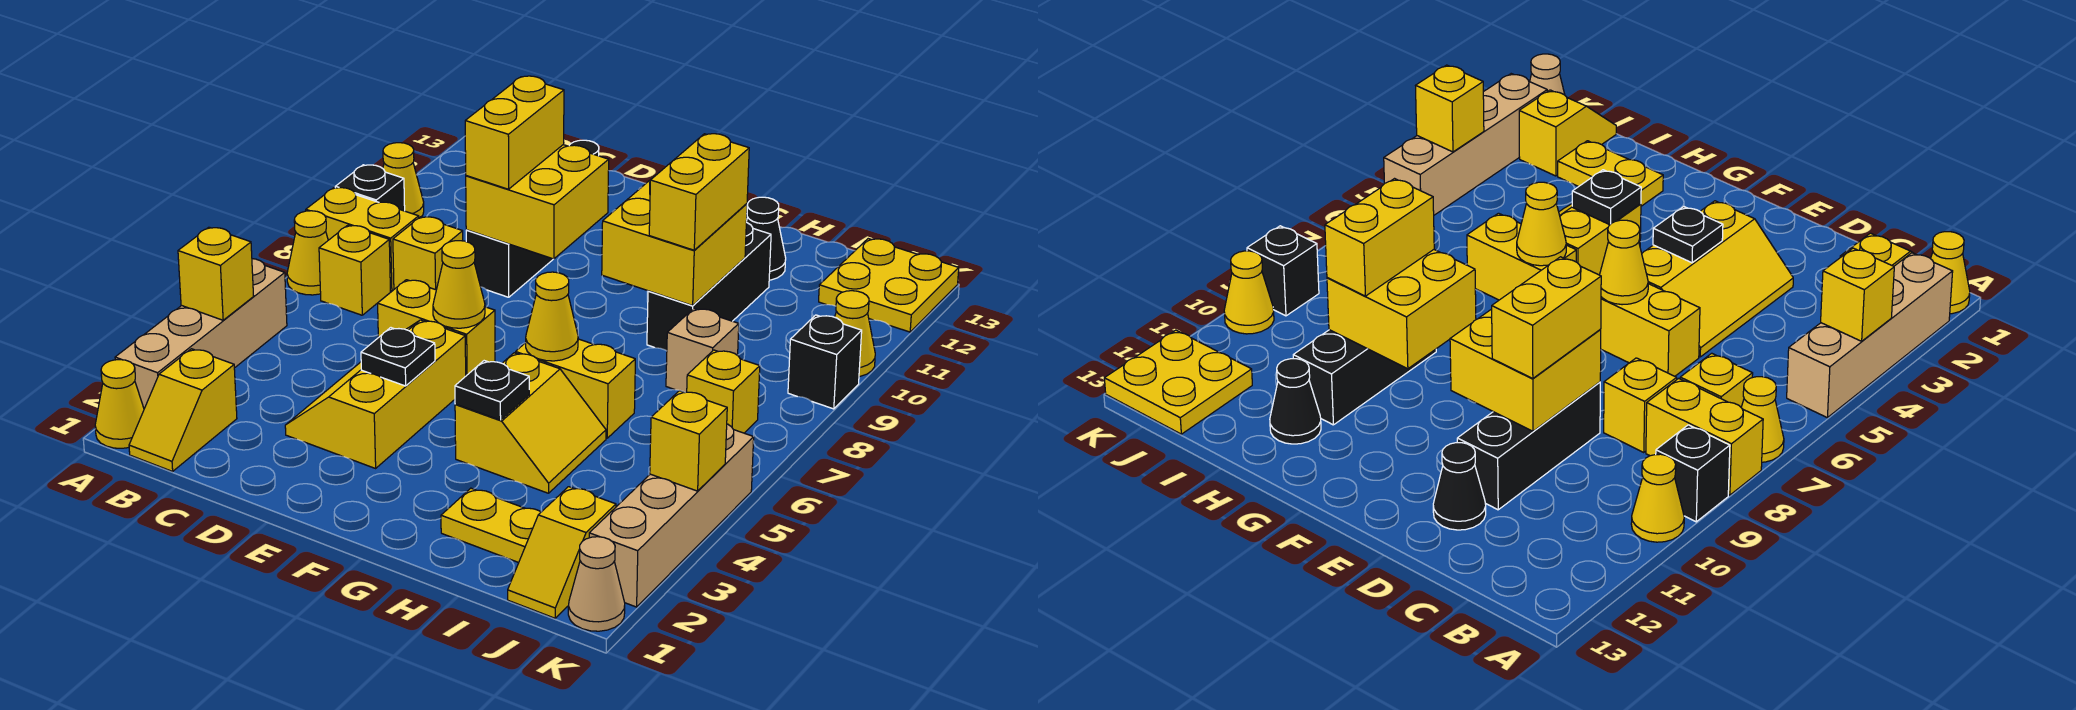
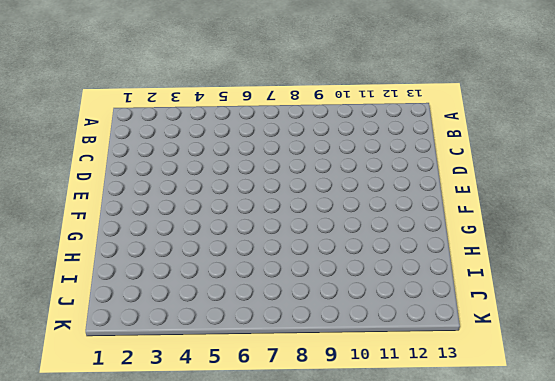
none -> yellow cone A1 level 1
none -> tan brick A2:A5 level 1
none -> yellow cone A7 level 1
none -> yellow brick A8:B8 level 1

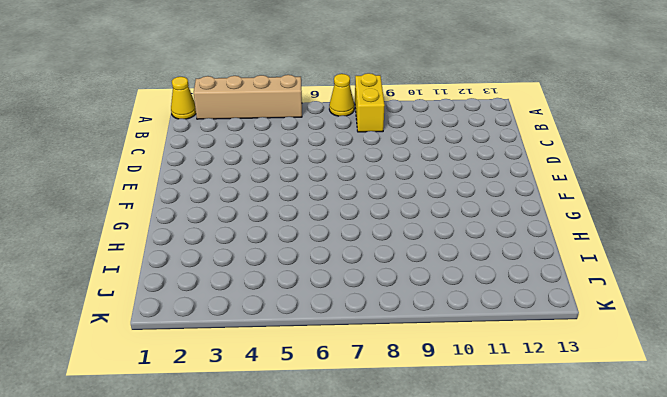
none -> black brick A9 level 1
none -> yellow cone A10 level 1
none -> yellow slope B1:B2 level 1 top 2
none -> yellow brick B7 level 1

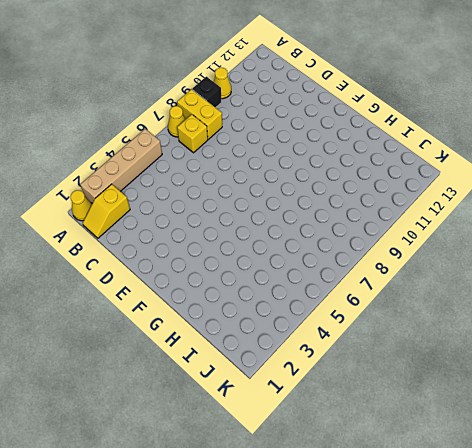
none -> yellow brick C8 level 1
none -> yellow slope D3:E5 level 1 top E
none -> yellow brick D6:E6 level 1
none -> black brick D9:D11 level 1

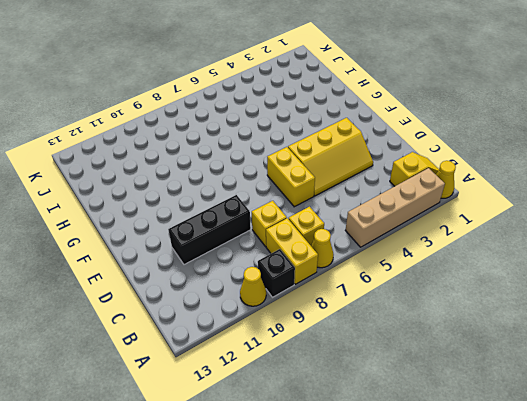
none -> black cone D12 level 1
none -> yellow slope G4:H5 level 1 top G
none -> yellow brick G6:H6 level 1
none -> yellow plate H2:I2 level 1

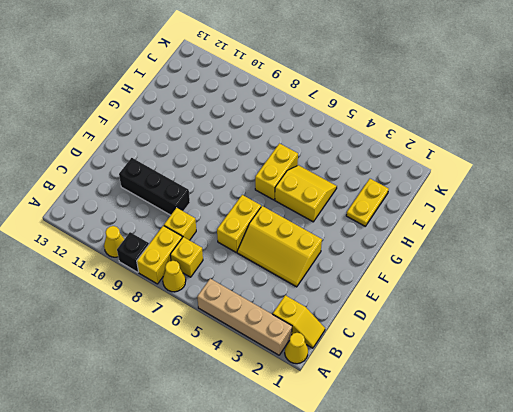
none -> black cone D12 level 1
none -> black brick H9:H11 level 1
none -> black cone H12 level 1
none -> tan brick I8 level 1

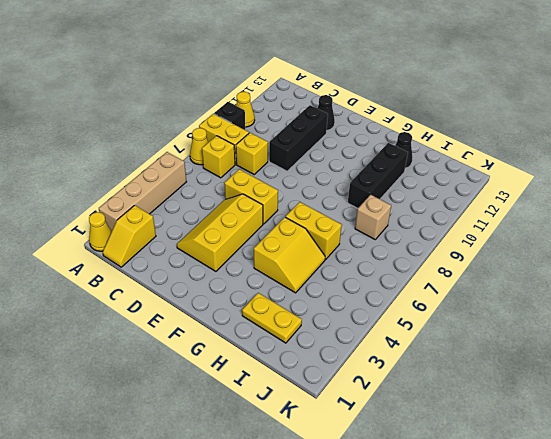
none -> yellow slope J1:J2 level 1 top 2
none -> yellow brick J7 level 1
none -> yellow plate J12:K13 level 1
none -> tan cone K1 level 1

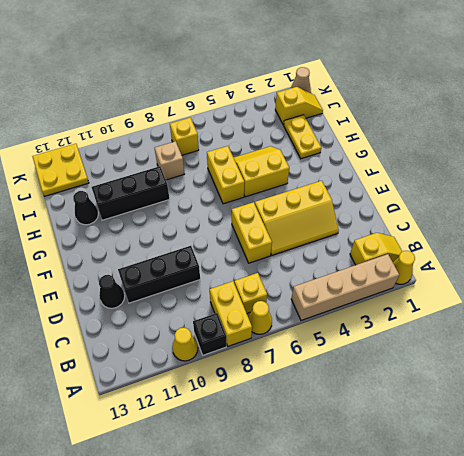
none -> yellow brick C8 level 1
none -> tan brick K2:K5 level 1
none -> black brick K9 level 1
none -> yellow cone K10 level 1

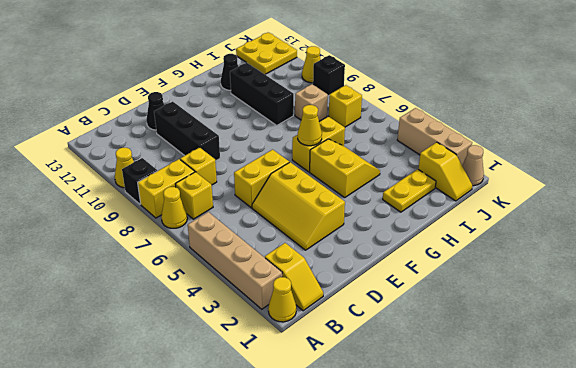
tan brick K2:K4 level 1 -> tan brick K2:K5 level 1
none -> yellow brick A4 level 2
none -> yellow brick D9:E10 level 2
none -> black plate E4 level 2
none -> yellow cone E6 level 2

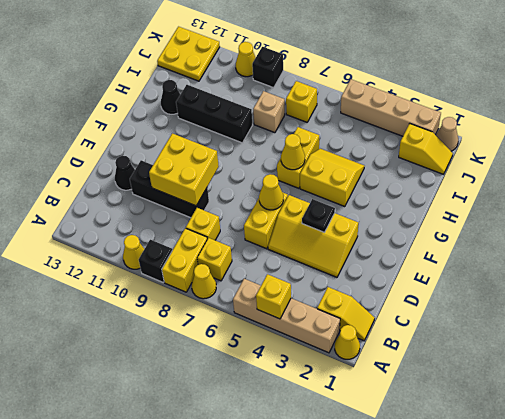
none -> yellow plate H2:I2 level 1
none -> black plate G4 level 2
none -> yellow brick G9:H10 level 2
none -> yellow brick K4 level 2

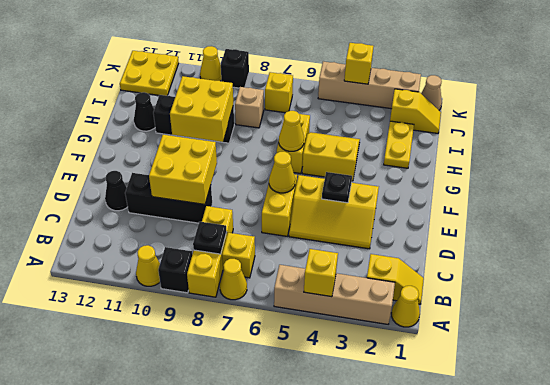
black plate B8 level 2 -> black plate G4 level 2
none -> yellow brick D9:D10 level 3
none -> yellow brick H9:H10 level 3

